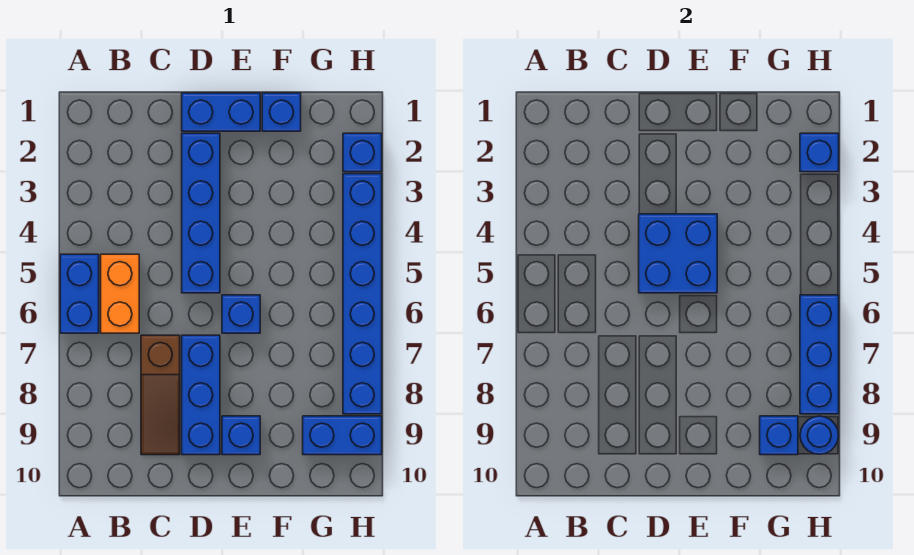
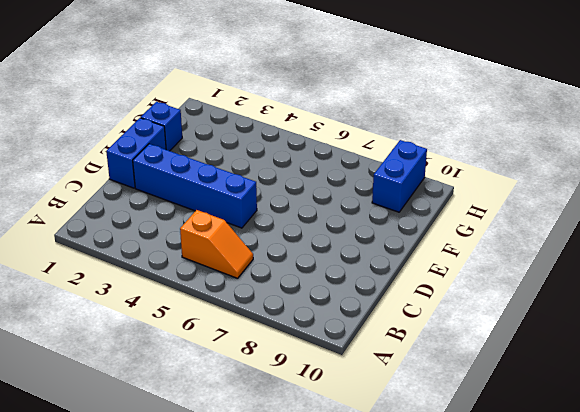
orange slope B5:B6 level 1 top 5 -> orange brick B5:B6 level 1
none -> blue brick A5:A6 level 1
none -> brown slope C7:C9 level 1 top 7
none -> blue brick D7:D9 level 1

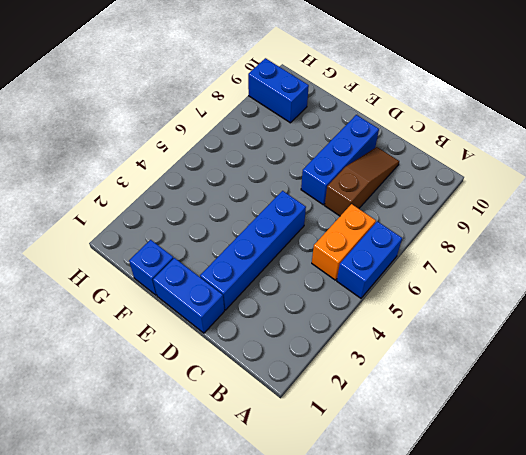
none -> blue brick E6 level 1
none -> blue brick E9 level 1
none -> blue brick H2 level 1

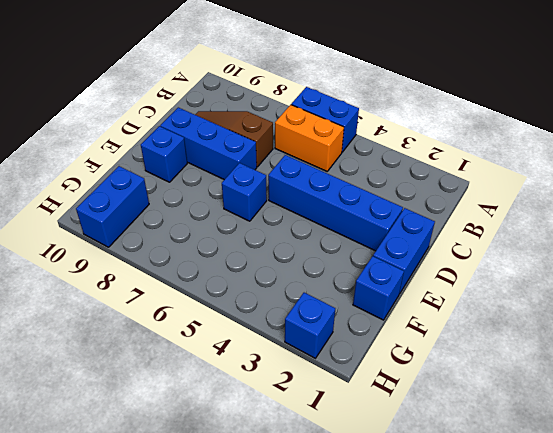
none -> blue brick H3:H8 level 1
none -> blue brick D4:E5 level 2
none -> blue brick G9 level 2

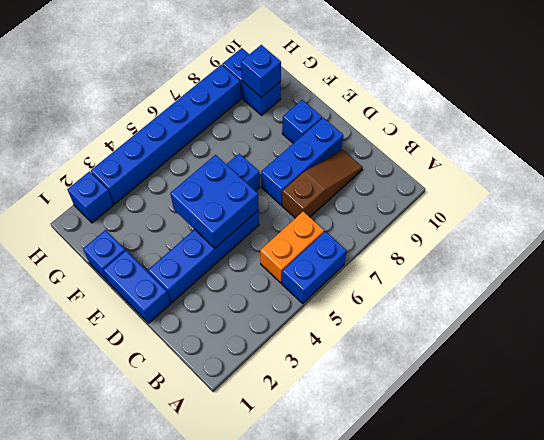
none -> blue brick H2 level 2
none -> blue brick H6:H8 level 2
none -> blue round brick H9 level 2

